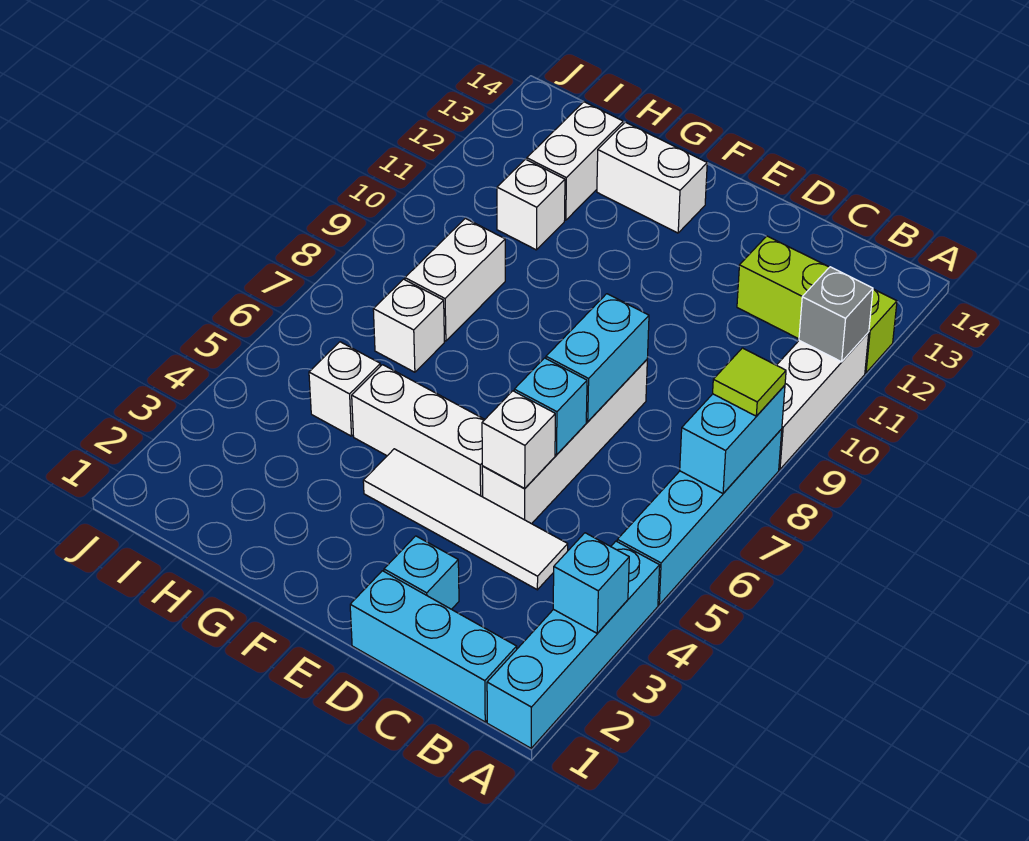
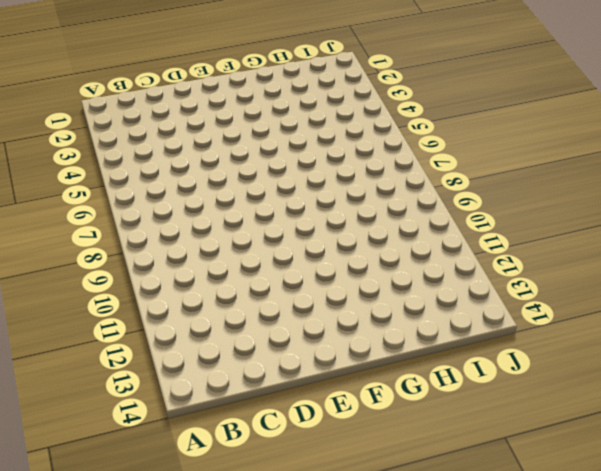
none -> cyan brick A1:A4 level 1
none -> cyan brick A5:A8 level 1
none -> white brick A9:A11 level 1

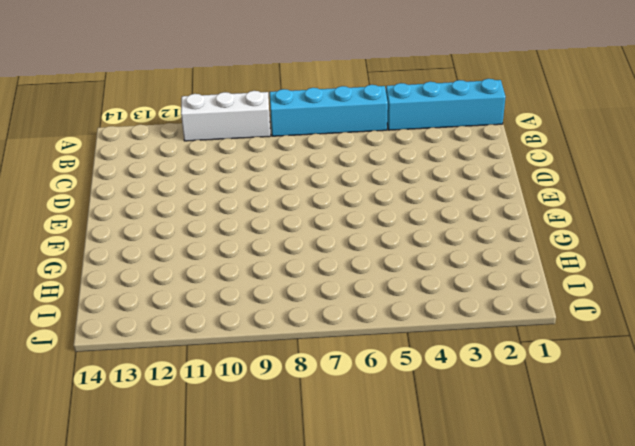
none -> lime brick A12:C12 level 1
none -> cyan brick B1:D1 level 1
none -> white tile C4:F4 level 1

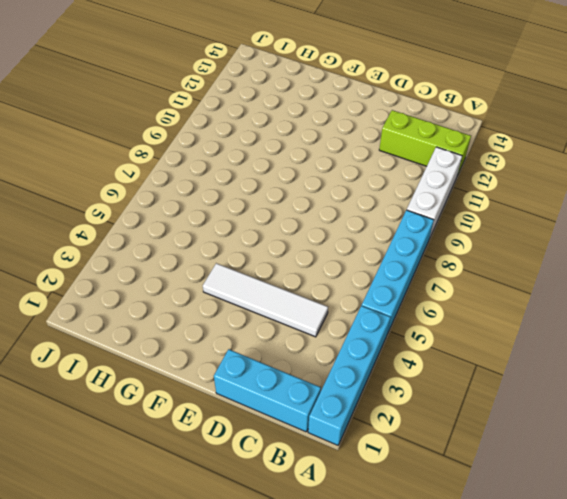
none -> cyan brick D2 level 1
none -> white brick D5:D8 level 1
none -> white brick E5:G5 level 1

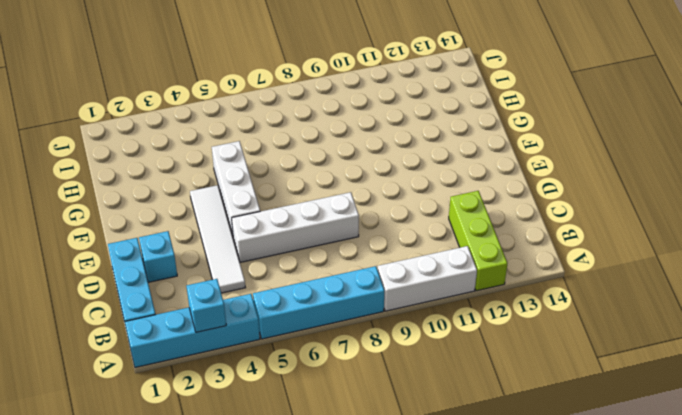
none -> white brick F13:G13 level 1
none -> white brick H5 level 1
none -> white brick H7 level 1

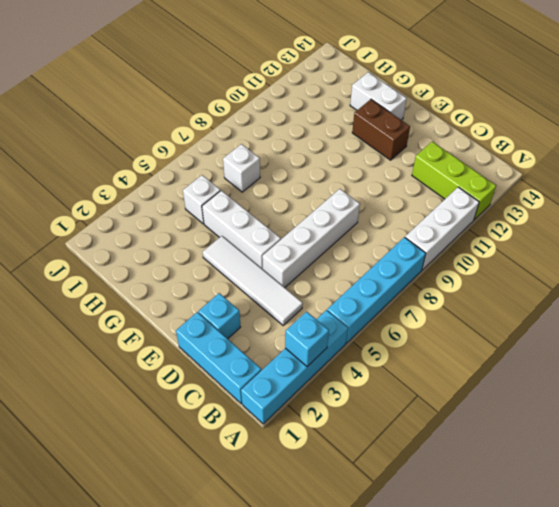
brown brick E12:F12 level 1 -> none
none -> white brick H8:H9 level 1
none -> white brick H11 level 1
none -> white brick H12:H13 level 1

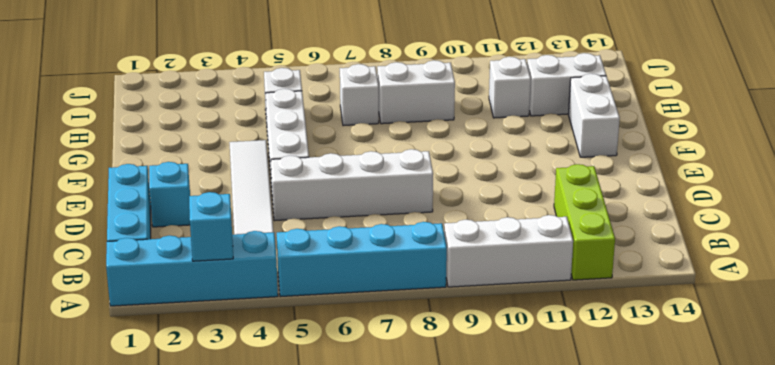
none -> cyan brick A7:A8 level 2
none -> grey brick A11 level 2
none -> white brick D5 level 2

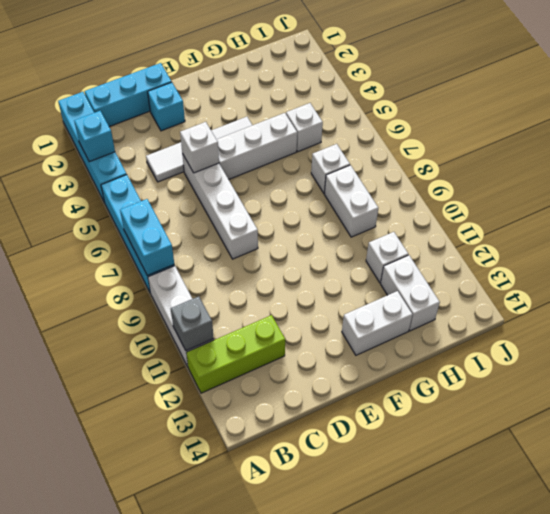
none -> cyan brick D6 level 2
none -> cyan brick D7:D8 level 2
none -> lime tile A8 level 3

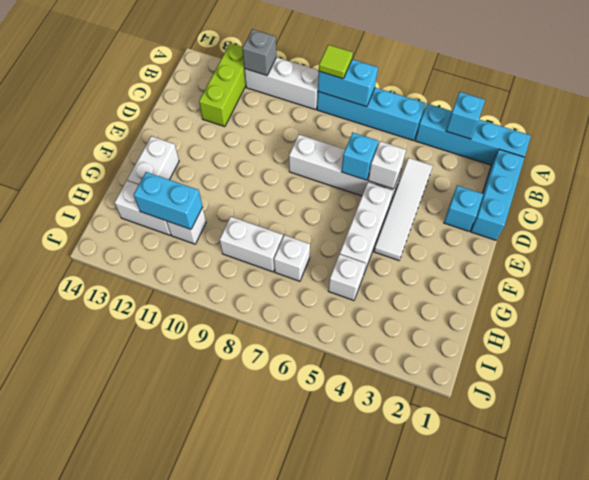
cyan brick H11:H12 level 2 -> cyan brick D7:D8 level 2

